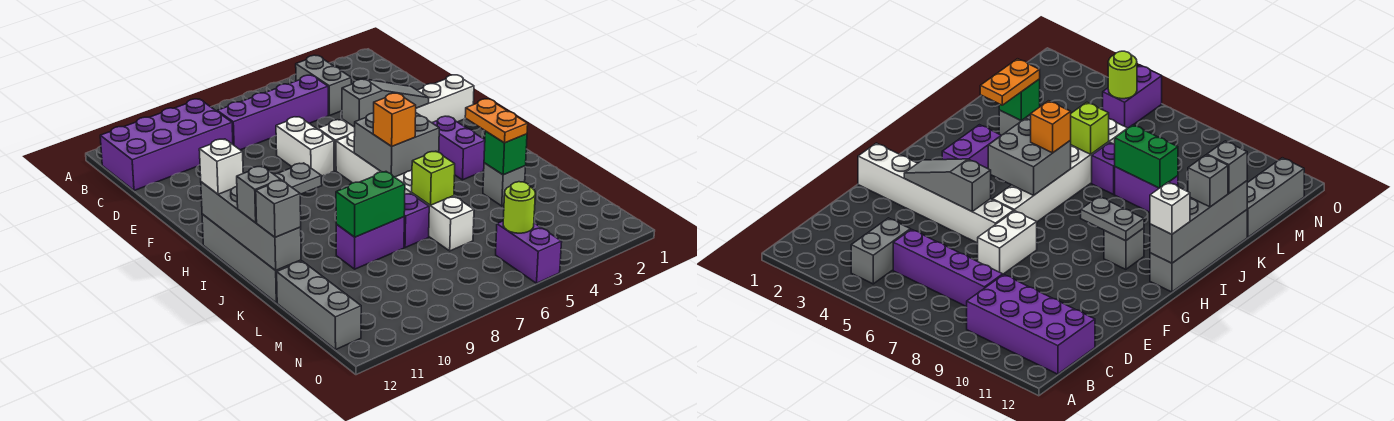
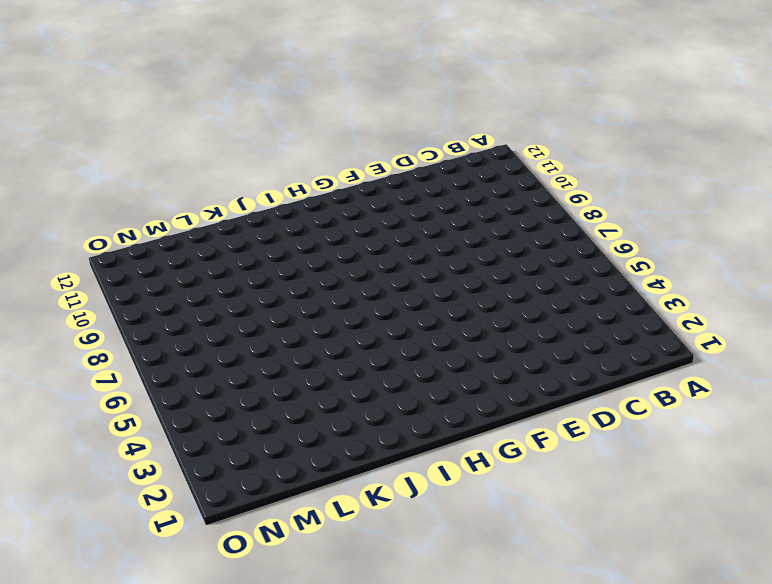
none -> grey brick B4:C4 level 1
none -> purple brick B9:C12 level 1
none -> purple brick C5:C8 level 1

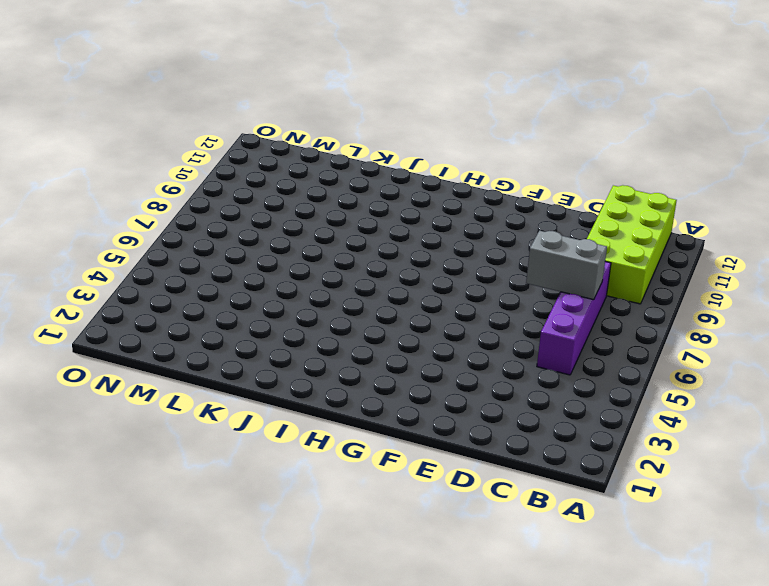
lime brick B9:C12 level 1 -> purple brick B9:C12 level 1
grey brick C7:D7 level 2 -> grey brick B4:C4 level 1
none -> white brick E7:F7 level 1
none -> white brick F1:F6 level 1
none -> white brick G6:L6 level 1

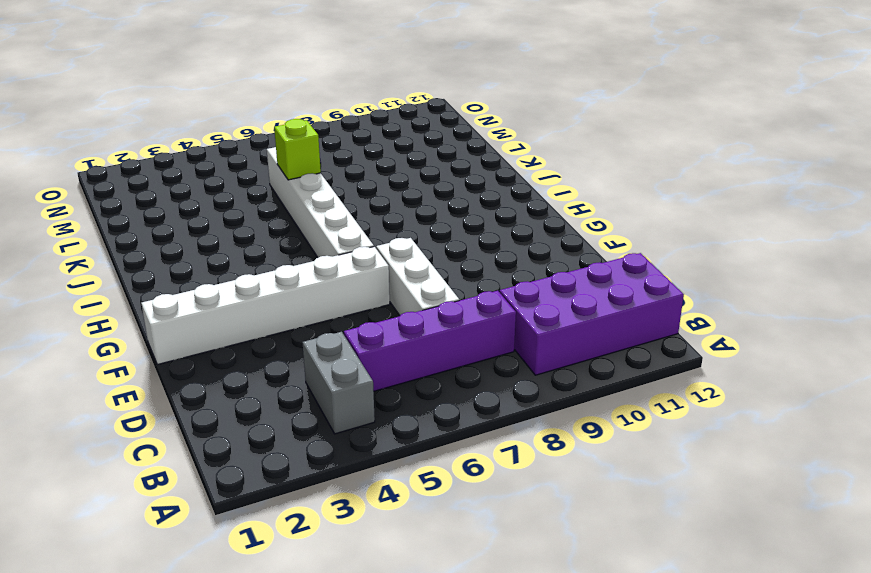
white brick D7:F7 level 1 -> white brick E7:F7 level 1
none -> purple brick H3:I3 level 1
none -> grey brick H10 level 1
none -> grey brick H12:K12 level 1

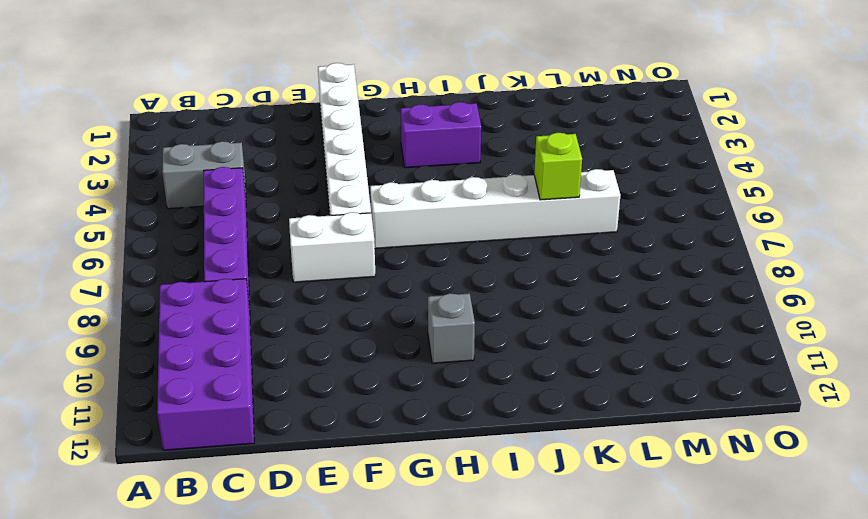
none -> grey brick H12:K12 level 1
none -> grey brick K3 level 1
none -> purple brick K7 level 1

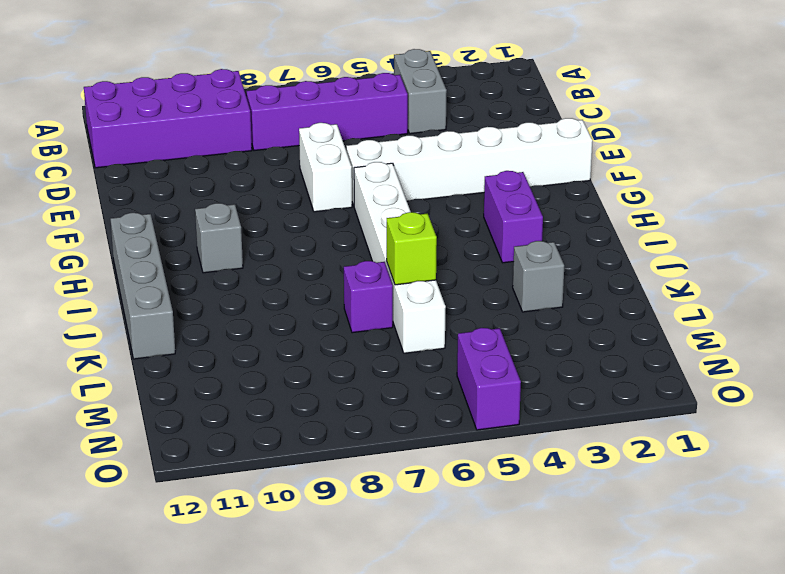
none -> purple brick K8:K9 level 1
none -> grey brick L12:N12 level 1
none -> grey slope F3:F5 level 2 top 5

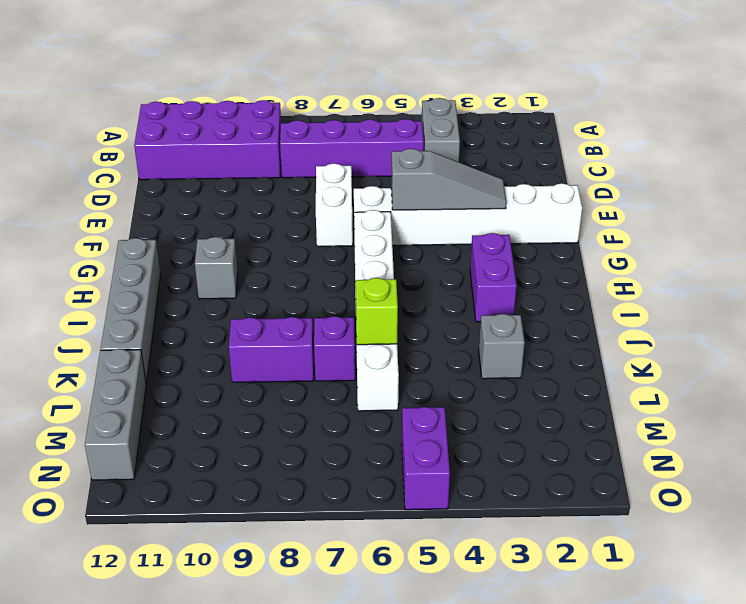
none -> grey brick H5:I6 level 2
none -> grey plate H9:H10 level 2
none -> grey brick H12:K12 level 2

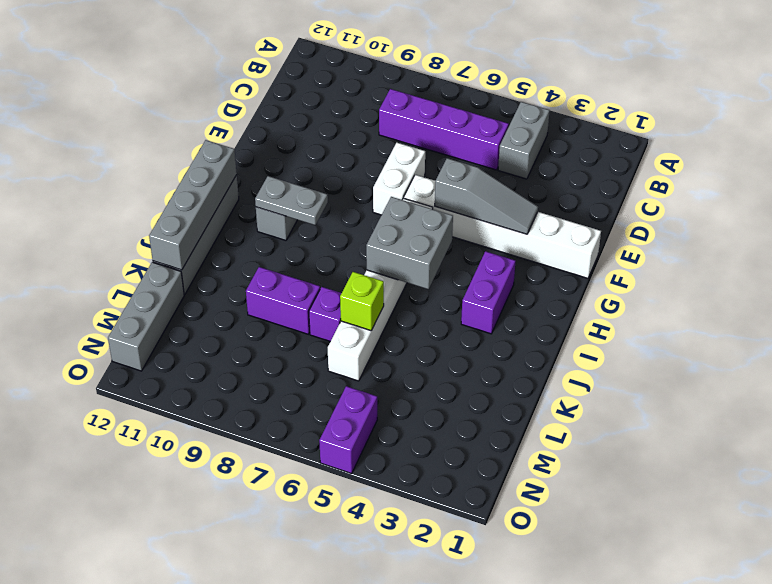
none -> purple brick B9:C12 level 1
none -> grey brick K3 level 1
none -> green brick K3 level 2

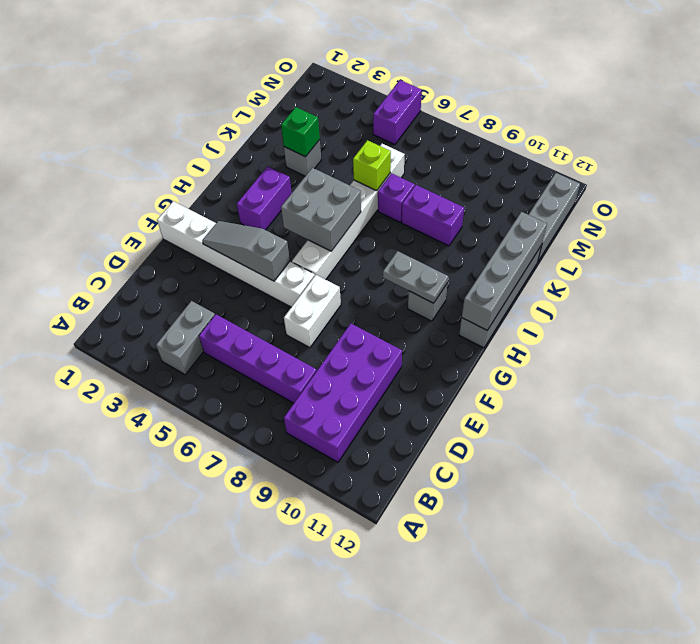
purple brick B9:E10 level 1 -> purple brick B9:C12 level 1
none -> green brick K8:K9 level 2
none -> lime round brick N5 level 2
none -> white brick H12 level 3

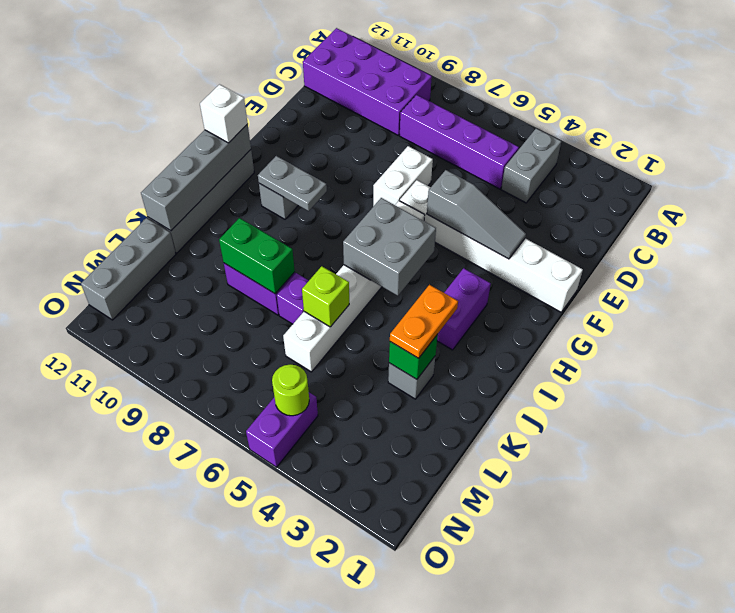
none -> orange brick I6 level 3
none -> grey brick J12 level 3
none -> grey brick K12 level 3

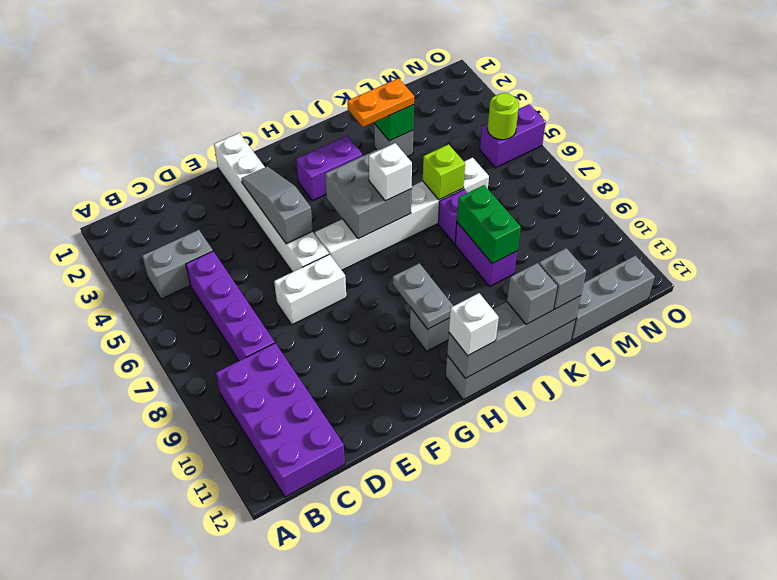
white brick I6 level 3 -> orange brick I6 level 3

